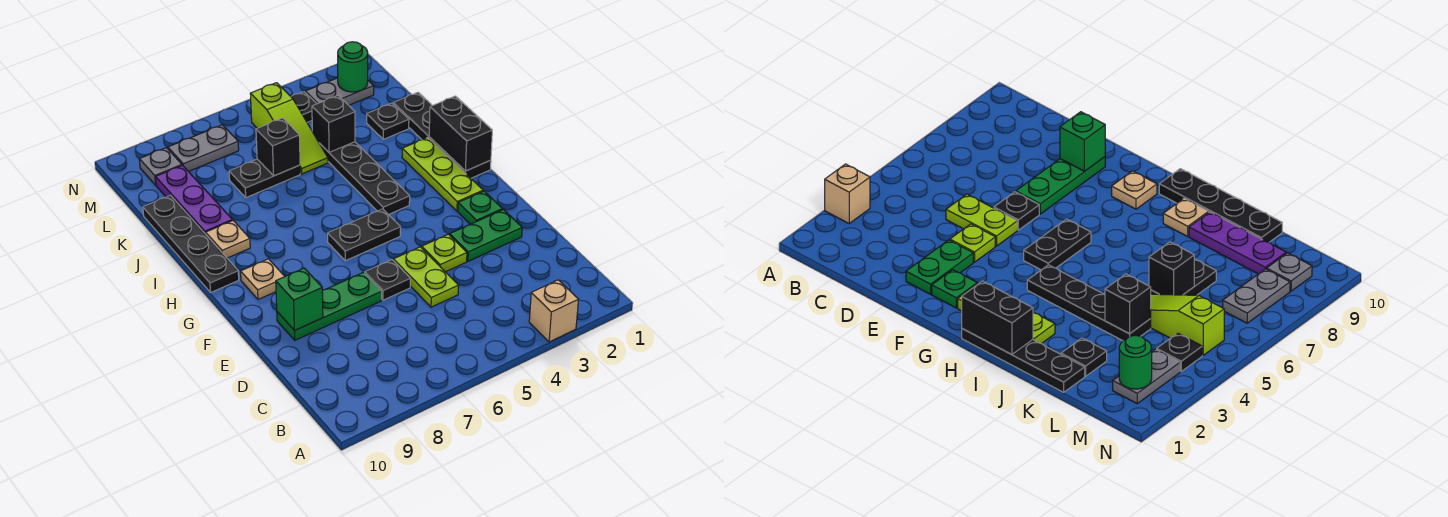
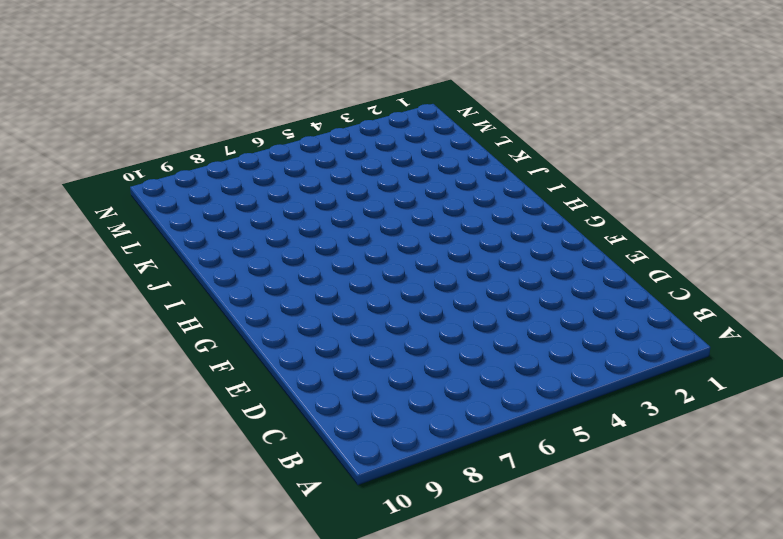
none -> tan brick A3 level 1
none -> lime plate D5:E5 level 1
none -> green plate E2:E3 level 1

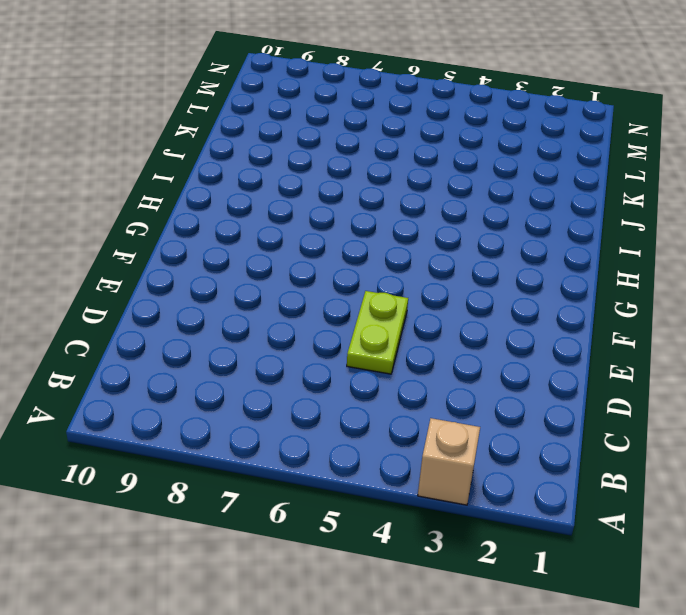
none -> green plate E2:E3 level 1
none -> lime plate E4 level 1
none -> black plate E6 level 1

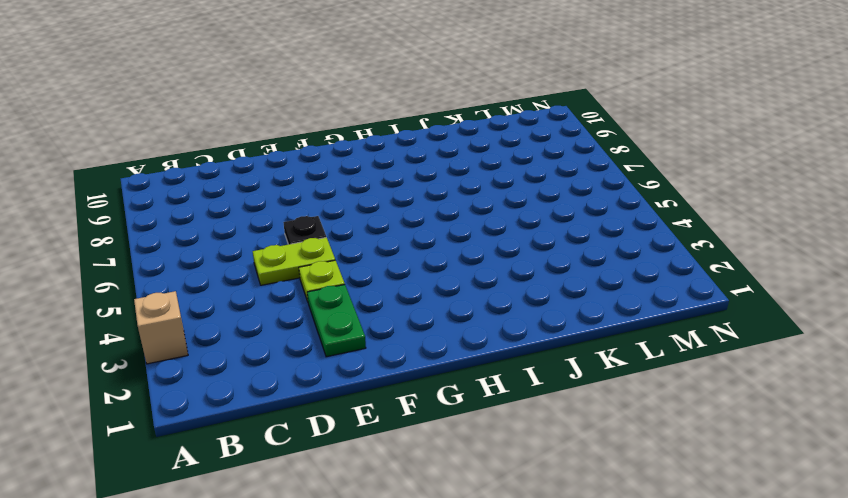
none -> green plate E7:E9 level 1
none -> green plate F2 level 1
none -> lime plate G2:I2 level 1

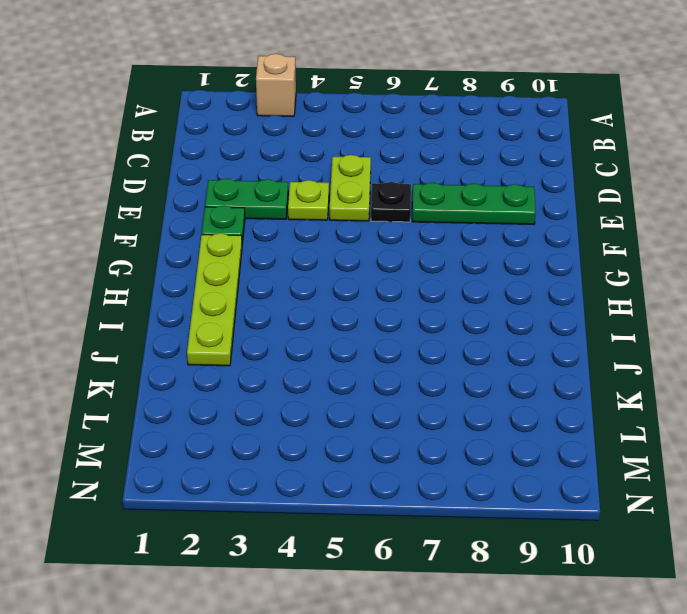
lime plate G2:J2 level 1 -> lime plate G2:I2 level 1
none -> black plate G5:G6 level 1
none -> tan plate G9 level 1
none -> black plate H1:K1 level 1

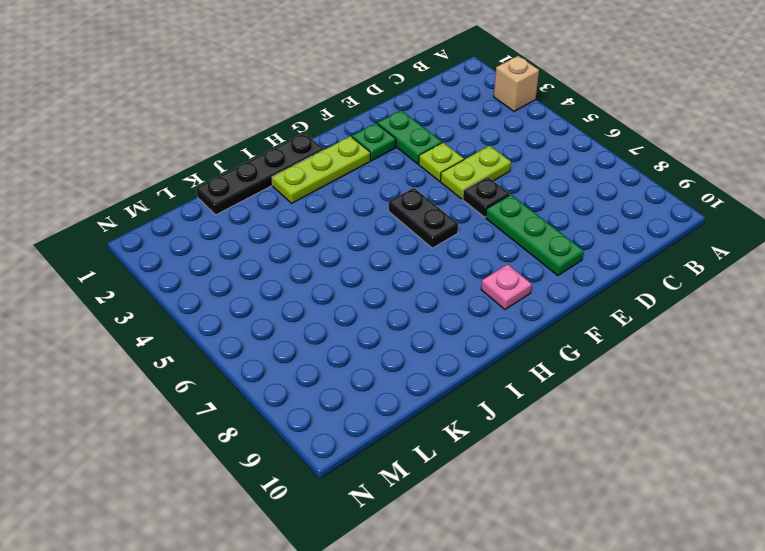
pink plate G9 level 1 -> tan plate G9 level 1
none -> black plate H4:K4 level 1
none -> black plate H10:K10 level 1
none -> tan plate I9 level 1

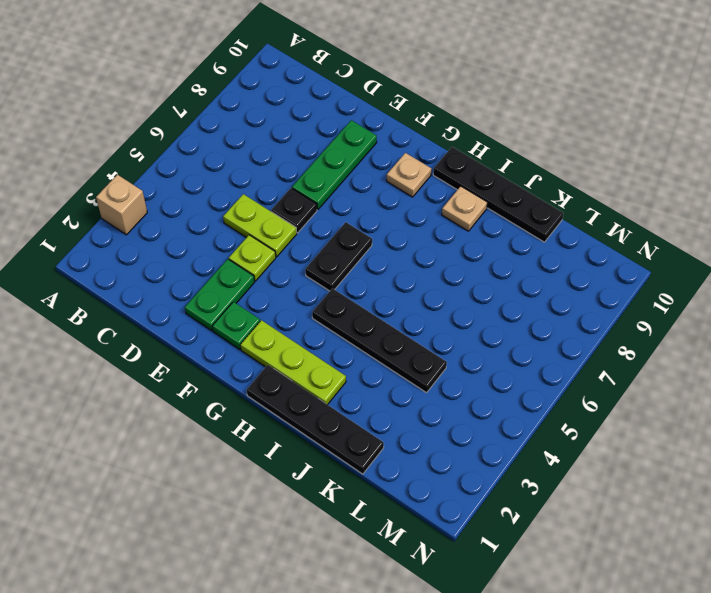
none -> purple plate J9:L9 level 1
none -> black plate K2 level 1
none -> lime slope K5:M5 level 1 top M

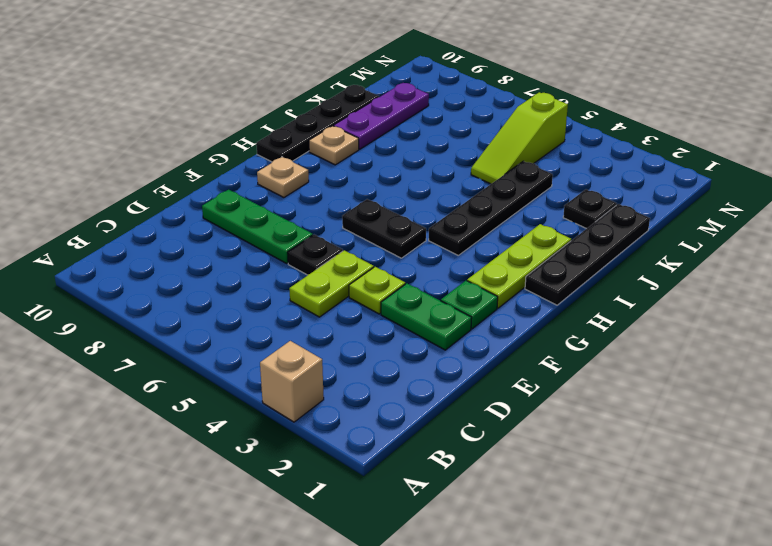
none -> black plate K6:K7 level 1
none -> grey plate M2:M3 level 1
none -> black plate M4 level 1

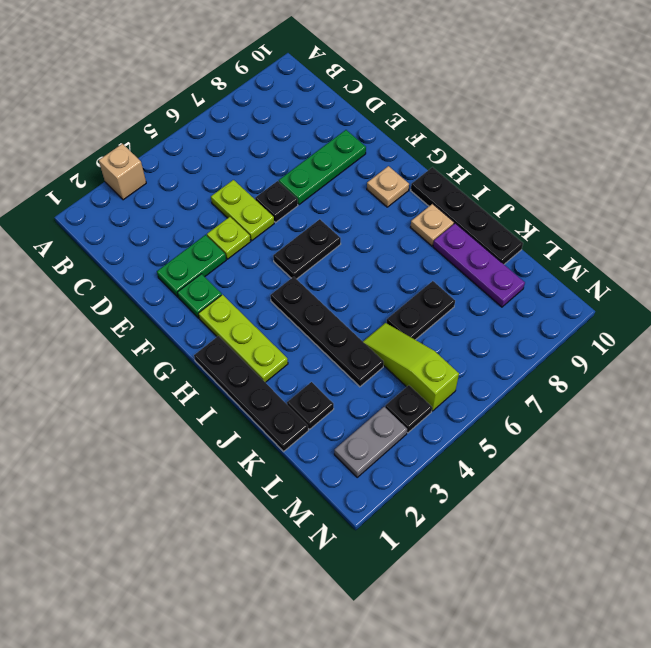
none -> grey plate M7:M8 level 1
none -> grey plate M9 level 1
none -> green brick E9 level 2

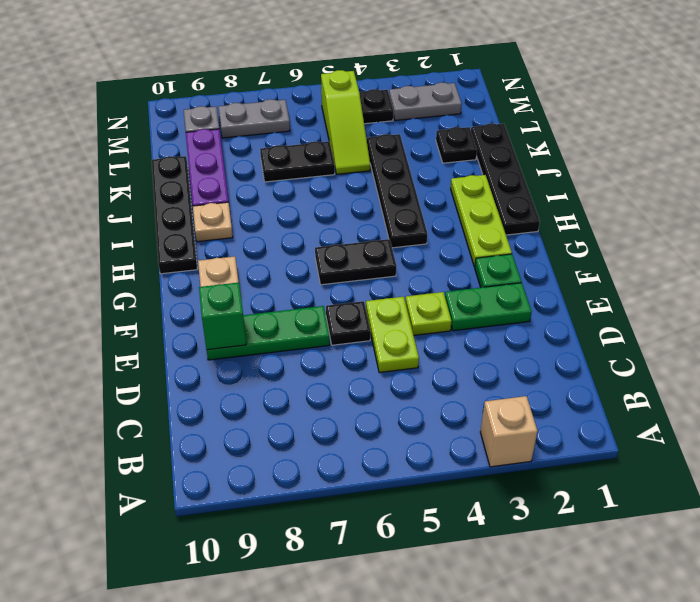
none -> black brick H1:I1 level 2
none -> black brick K4 level 2
none -> black brick K6 level 2

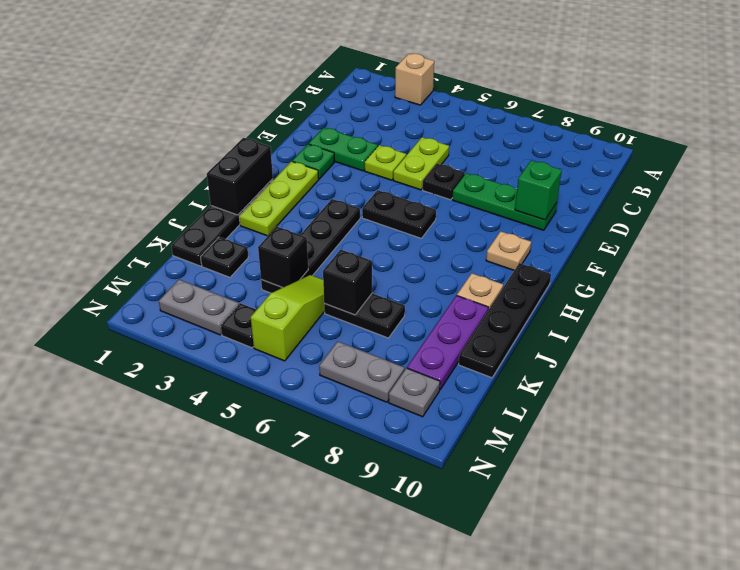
none -> green round brick M2 level 2

